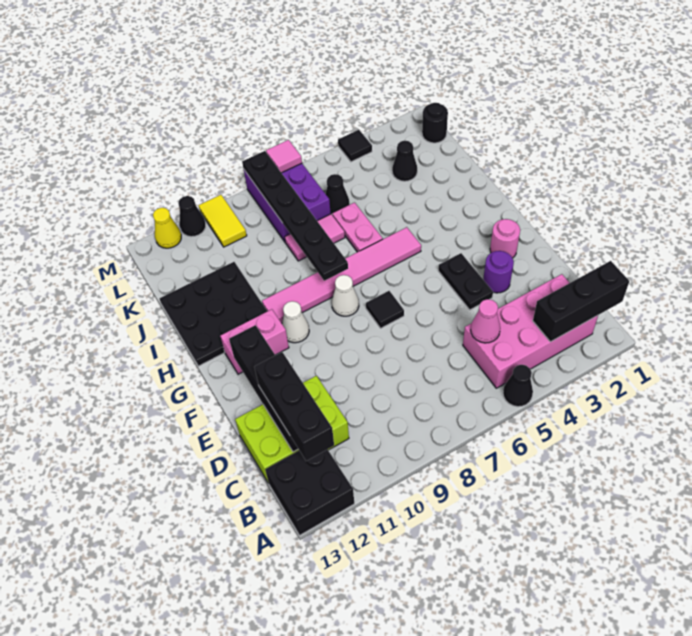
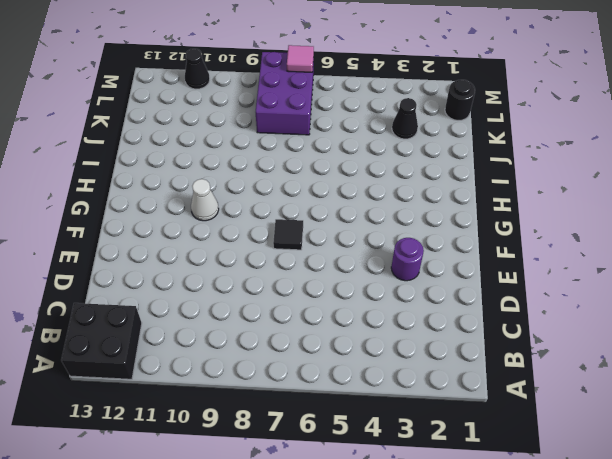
none -> black cone A5 level 1
none -> pink brick B2:C5 level 1
none -> lime brick C11:D13 level 1

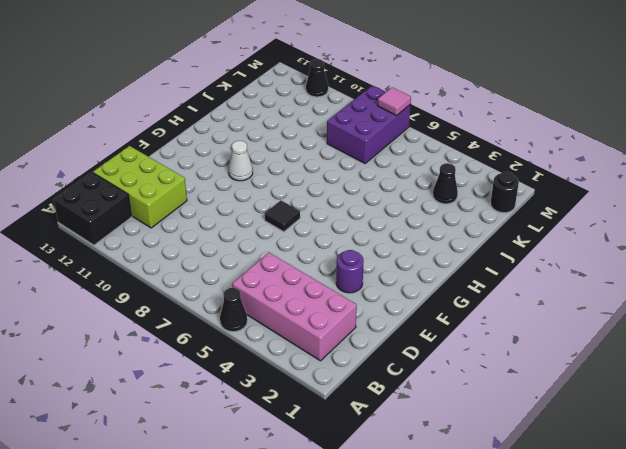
none -> black plate E4:F4 level 1
none -> pink round brick F2 level 1
none -> white cone G8 level 1

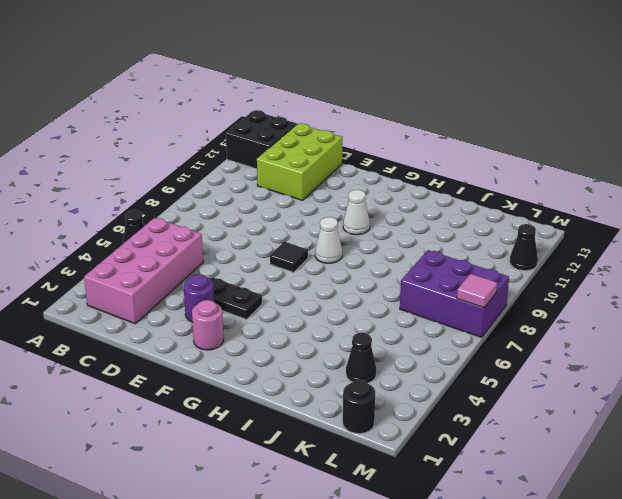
none -> pink brick G11:G12 level 1
none -> pink tile H5:H10 level 1
none -> black plate H11:J13 level 1

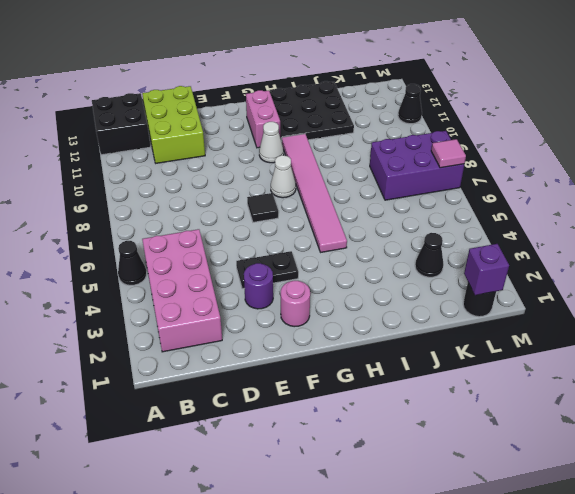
purple brick L1 level 2 -> none
none -> pink plate I6:J6 level 1
none -> pink tile J7:J8 level 1
none -> black cone K6 level 1

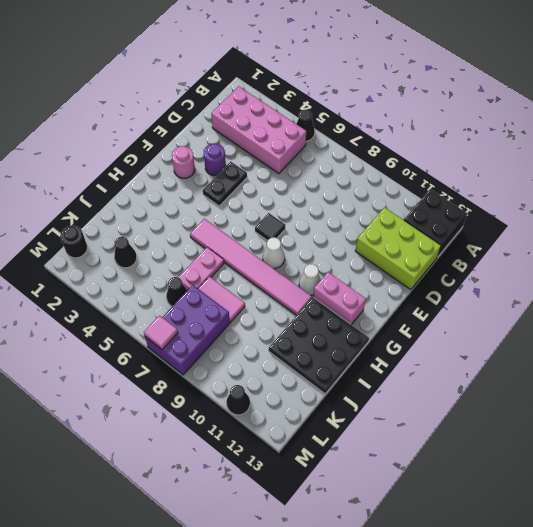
none -> yellow tile L10:M10 level 1
none -> black tile M4 level 1
none -> yellow cone M12 level 1

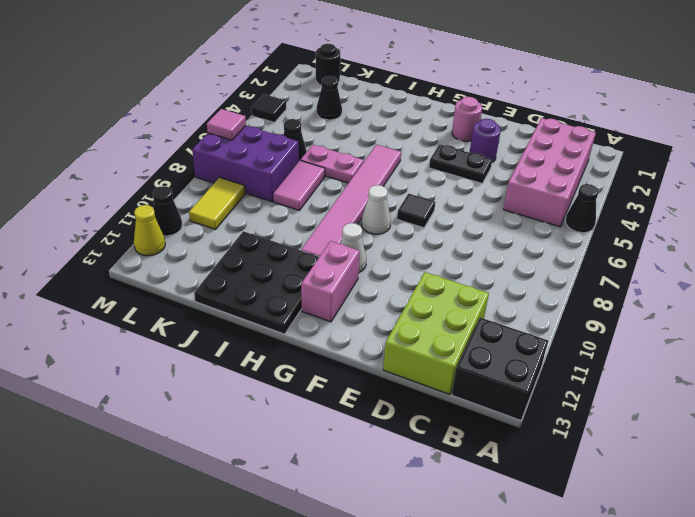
yellow tile L9:L10 level 1 -> yellow tile L10:M10 level 1
none -> black brick B1:B3 level 2
none -> pink cone C5 level 2
none -> black brick C12:F12 level 2

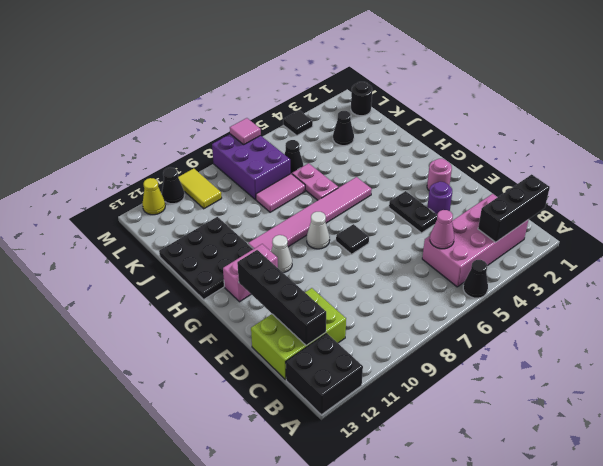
none -> black plate H8:M8 level 2
none -> black brick B12:D12 level 3

